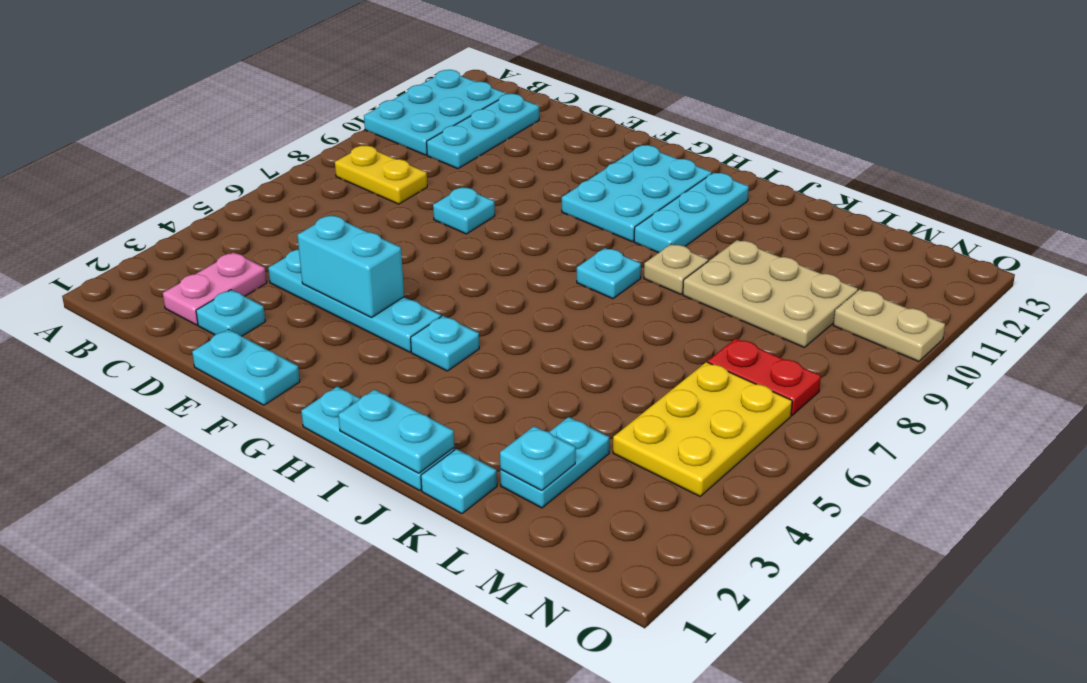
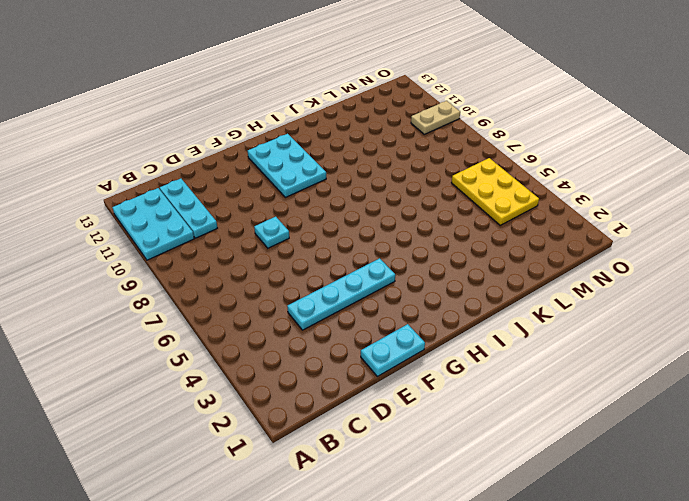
none -> yellow plate B8:C8 level 1
none -> pink plate C2:C3 level 1
none -> cyan plate D2 level 1

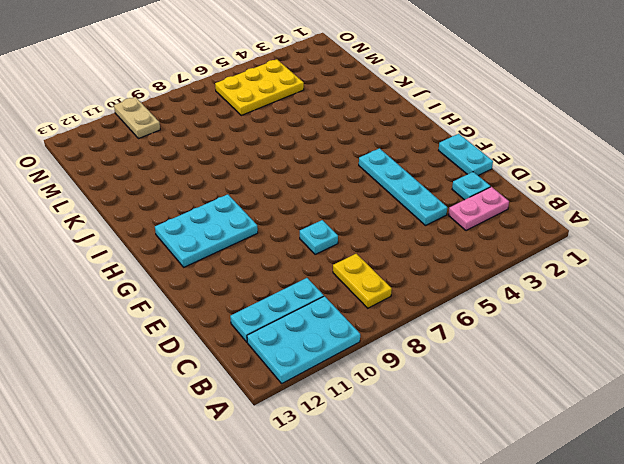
none -> cyan plate H1:J1 level 1
none -> cyan plate H4 level 1
none -> cyan plate I8 level 1

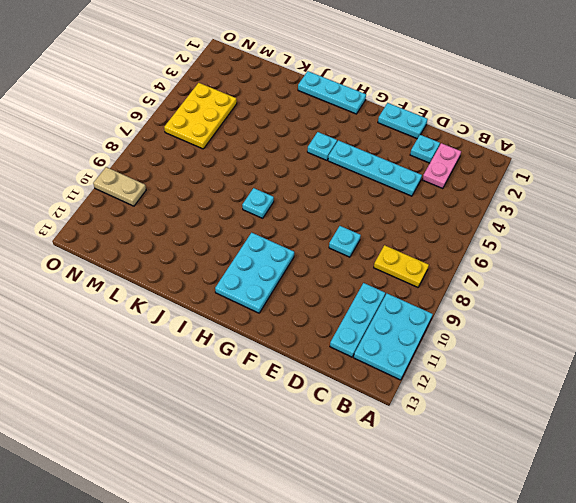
none -> cyan plate I10:I12 level 1
none -> tan plate J9 level 1
none -> cyan plate K1 level 1

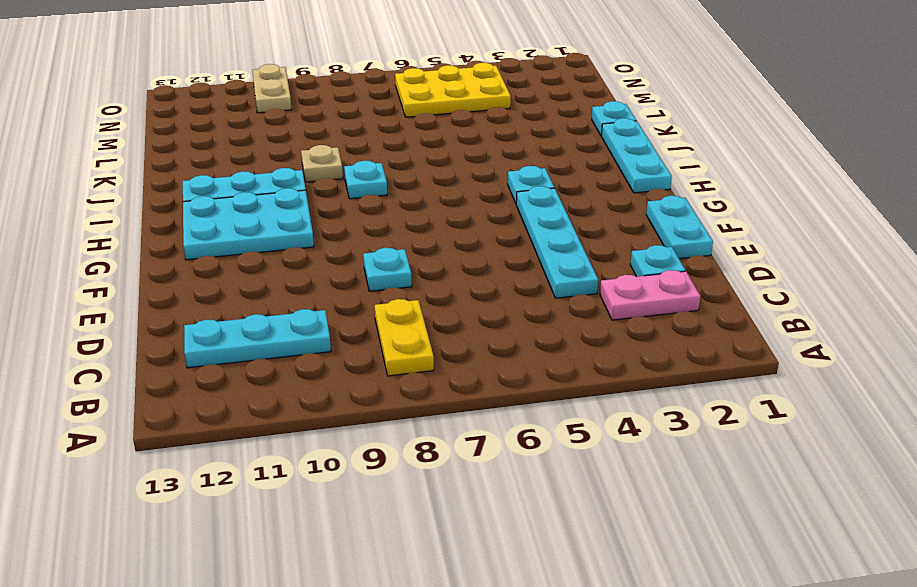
none -> cyan plate A10:B12 level 1
none -> tan plate K9:M10 level 1
none -> cyan plate L2:L3 level 1

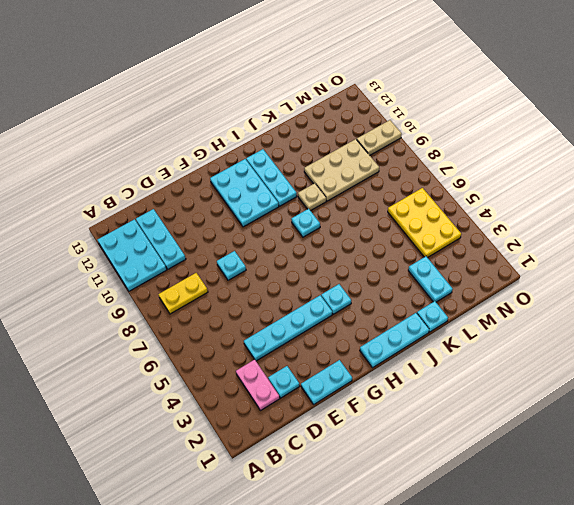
none -> red plate M7:N7 level 1
none -> cyan brick E4:F4 level 2
none -> cyan plate I1:J1 level 2

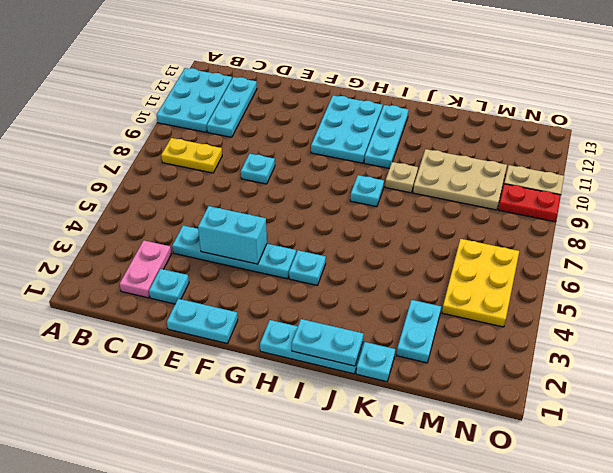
red plate N9:O9 level 1 -> red plate M7:N7 level 1
none -> cyan plate L2 level 2

